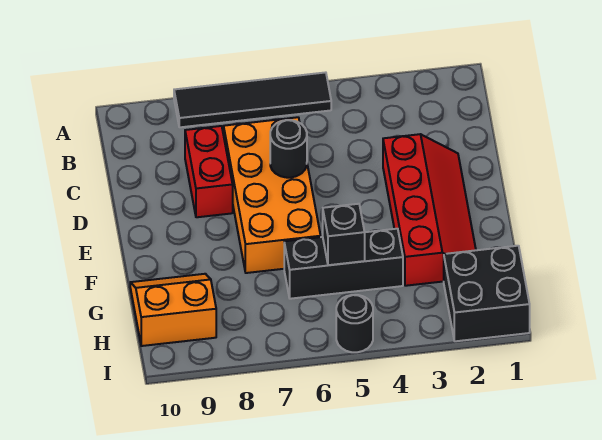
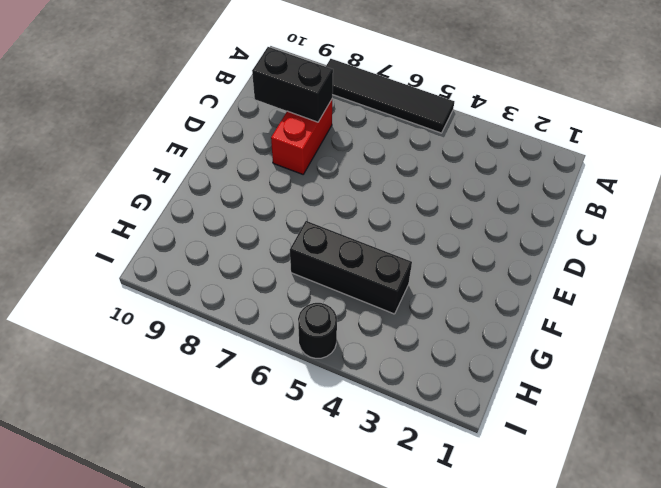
black brick C8:C9 level 2 -> none
none -> orange brick C6:F7 level 1
none -> red slope D2:G3 level 1 top 3

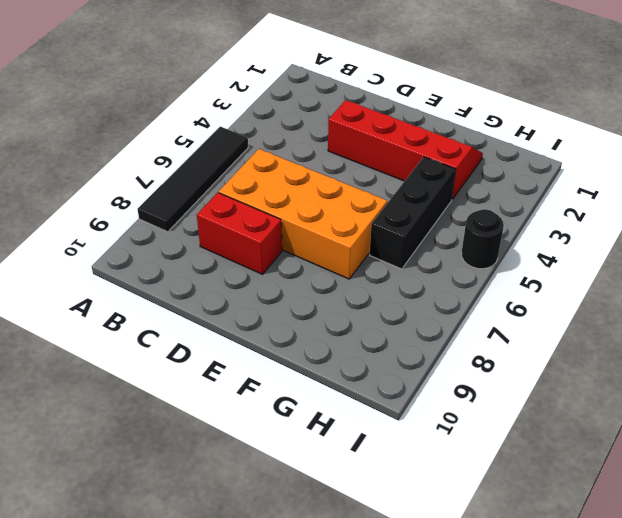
none -> orange slope G9:H10 level 1 top H
none -> black brick H1:I2 level 1

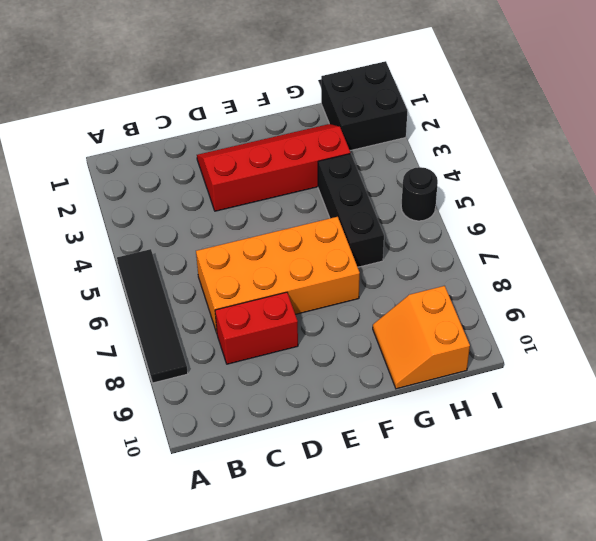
none -> black round brick D6 level 2
none -> black brick G5 level 2

